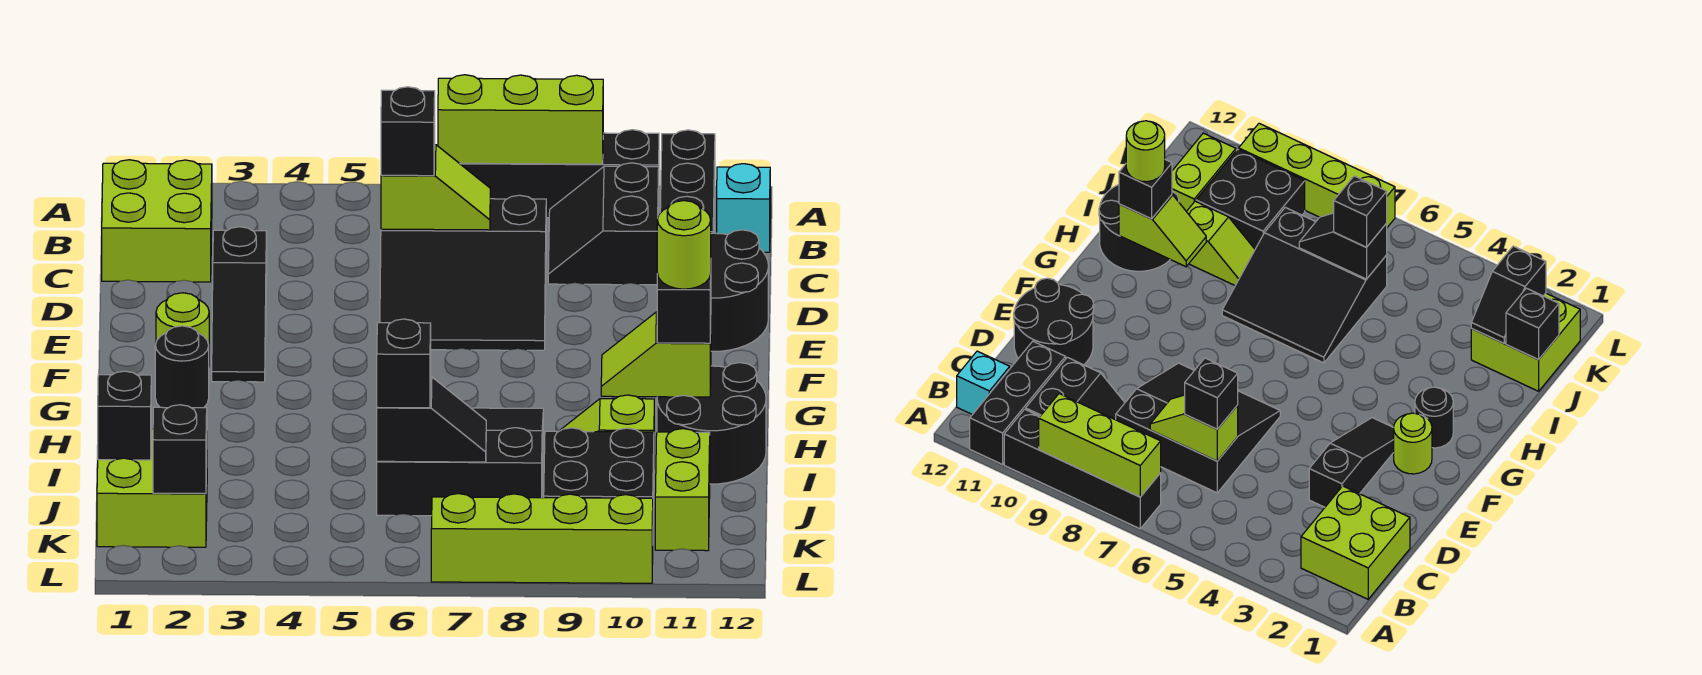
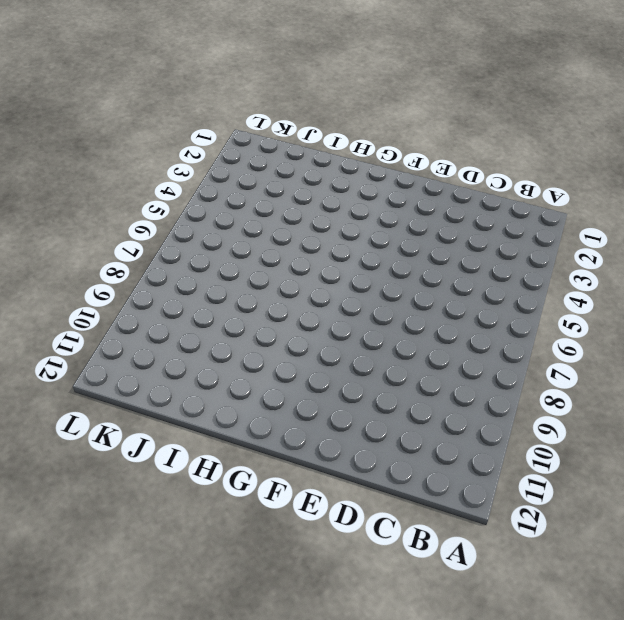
none -> black brick A7:A10 level 1
none -> black brick A11:C11 level 1
none -> lime brick B1:C2 level 1

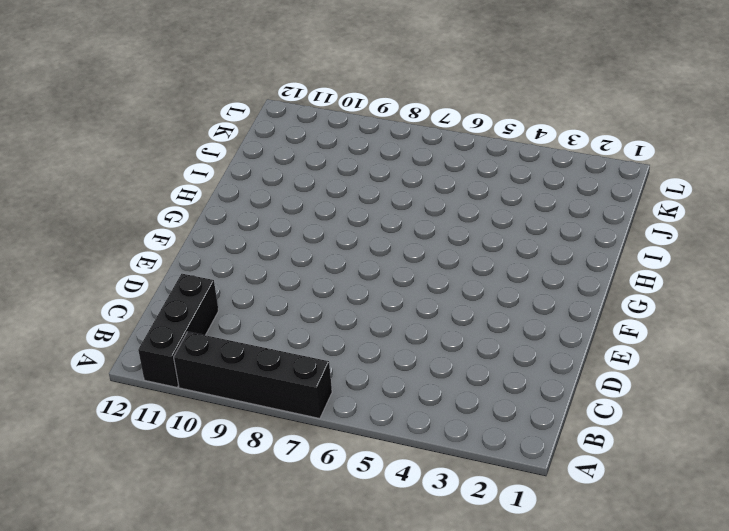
none -> lime brick B1:C2 level 1
none -> black slope B9:C10 level 1 top 10
none -> cyan brick B12 level 1

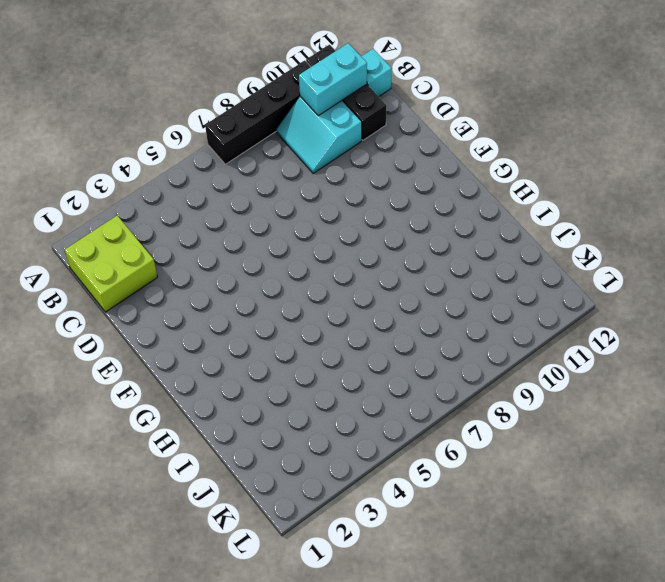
cyan slope B9:C10 level 1 top 10 -> black slope B9:C10 level 1 top 10
cyan brick B10:B11 level 2 -> none
none -> black slope C6:E8 level 1 top C
none -> black slope D3:F3 level 1 top D
none -> black round brick D11:E12 level 1

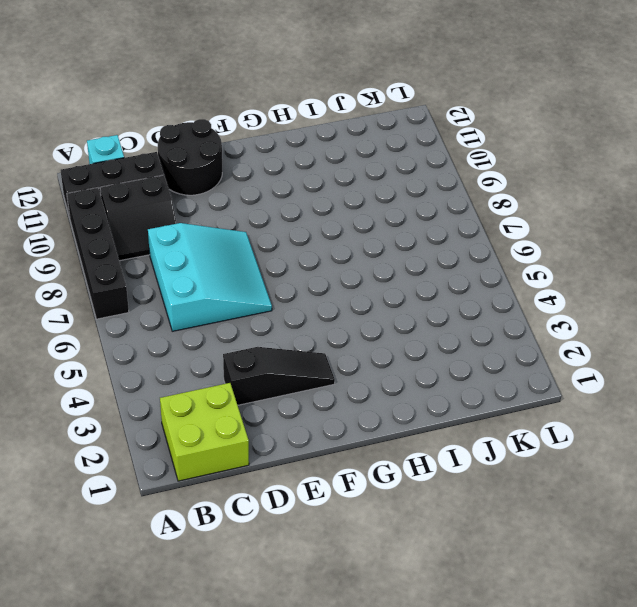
cyan slope C6:E8 level 1 top C -> black slope C6:E8 level 1 top C
none -> lime round brick F2 level 1
none -> black round brick G2 level 1
none -> black slope H6:J8 level 1 top J

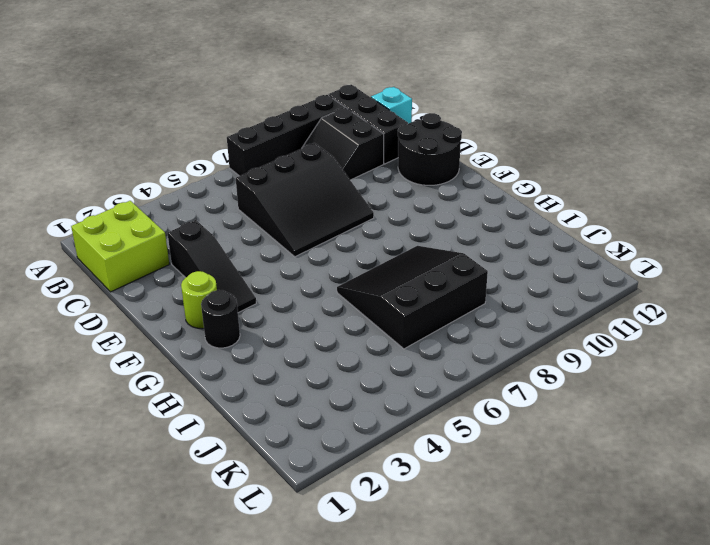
none -> black round brick H11:I12 level 1
none -> lime slope I9:I10 level 1 top 10
none -> lime brick J1:K2 level 1

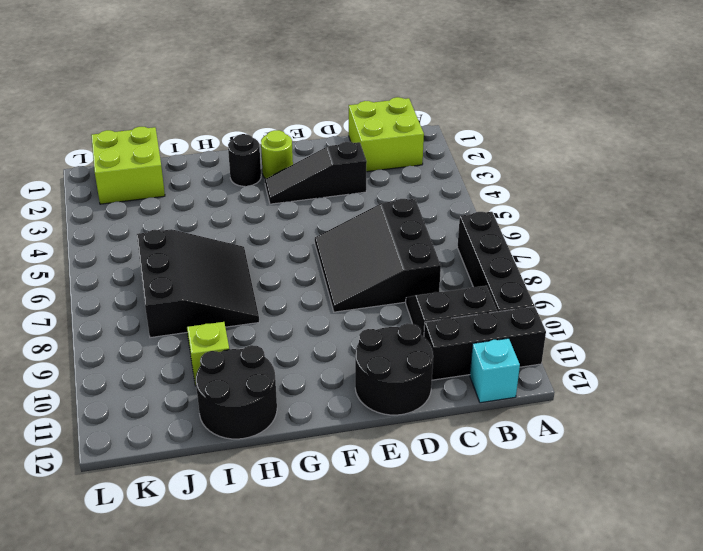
none -> black brick J9:K10 level 1
none -> lime brick J11:K11 level 1
none -> lime brick L7:L10 level 1

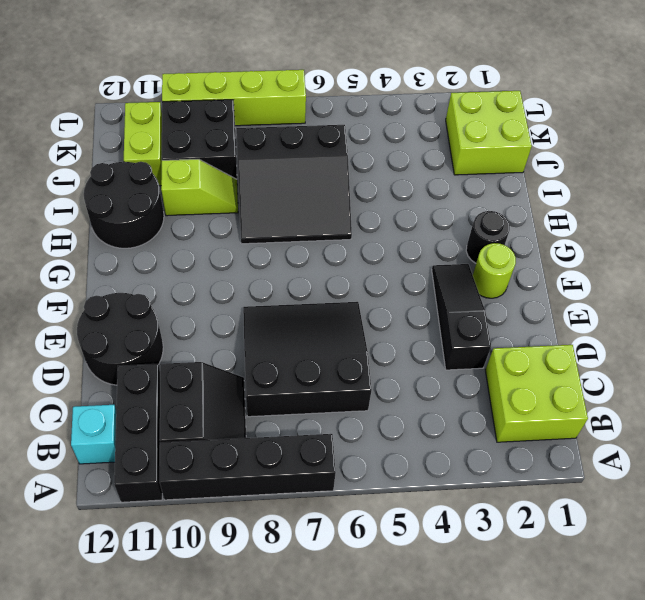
none -> lime brick A7:A9 level 2
none -> lime slope C6:C7 level 2 top 6
none -> lime slope H10:H11 level 2 top 11

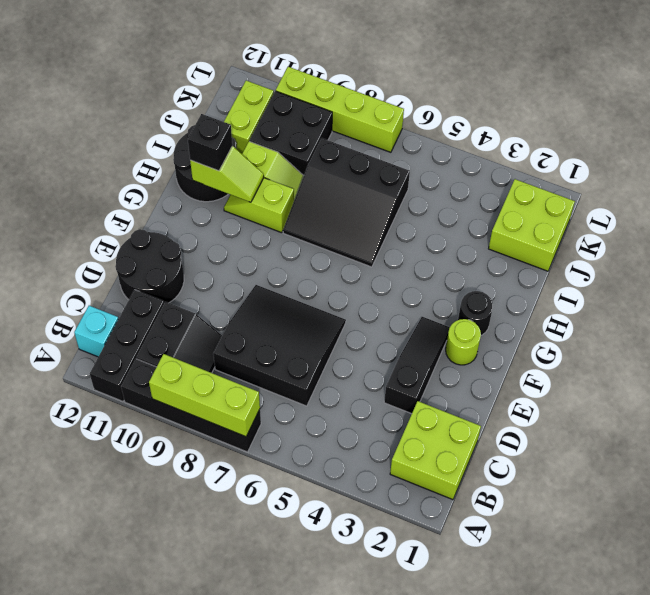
lime slope H9:H10 level 1 top 9 -> lime slope C6:C7 level 2 top 6
none -> black brick J1 level 2
none -> black slope J2:K2 level 2 top K
none -> black slope J6:J7 level 2 top 6

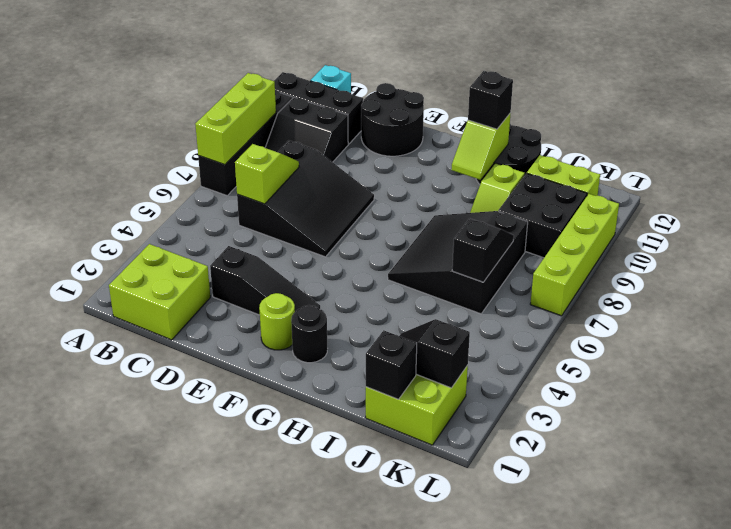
none -> black brick C6 level 3
none -> black brick J6 level 3
none -> lime round brick H11 level 4

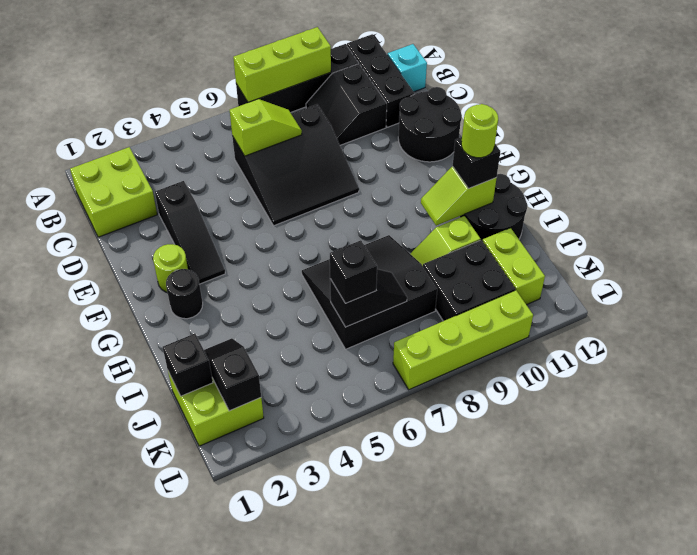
none -> black brick C6 level 3

